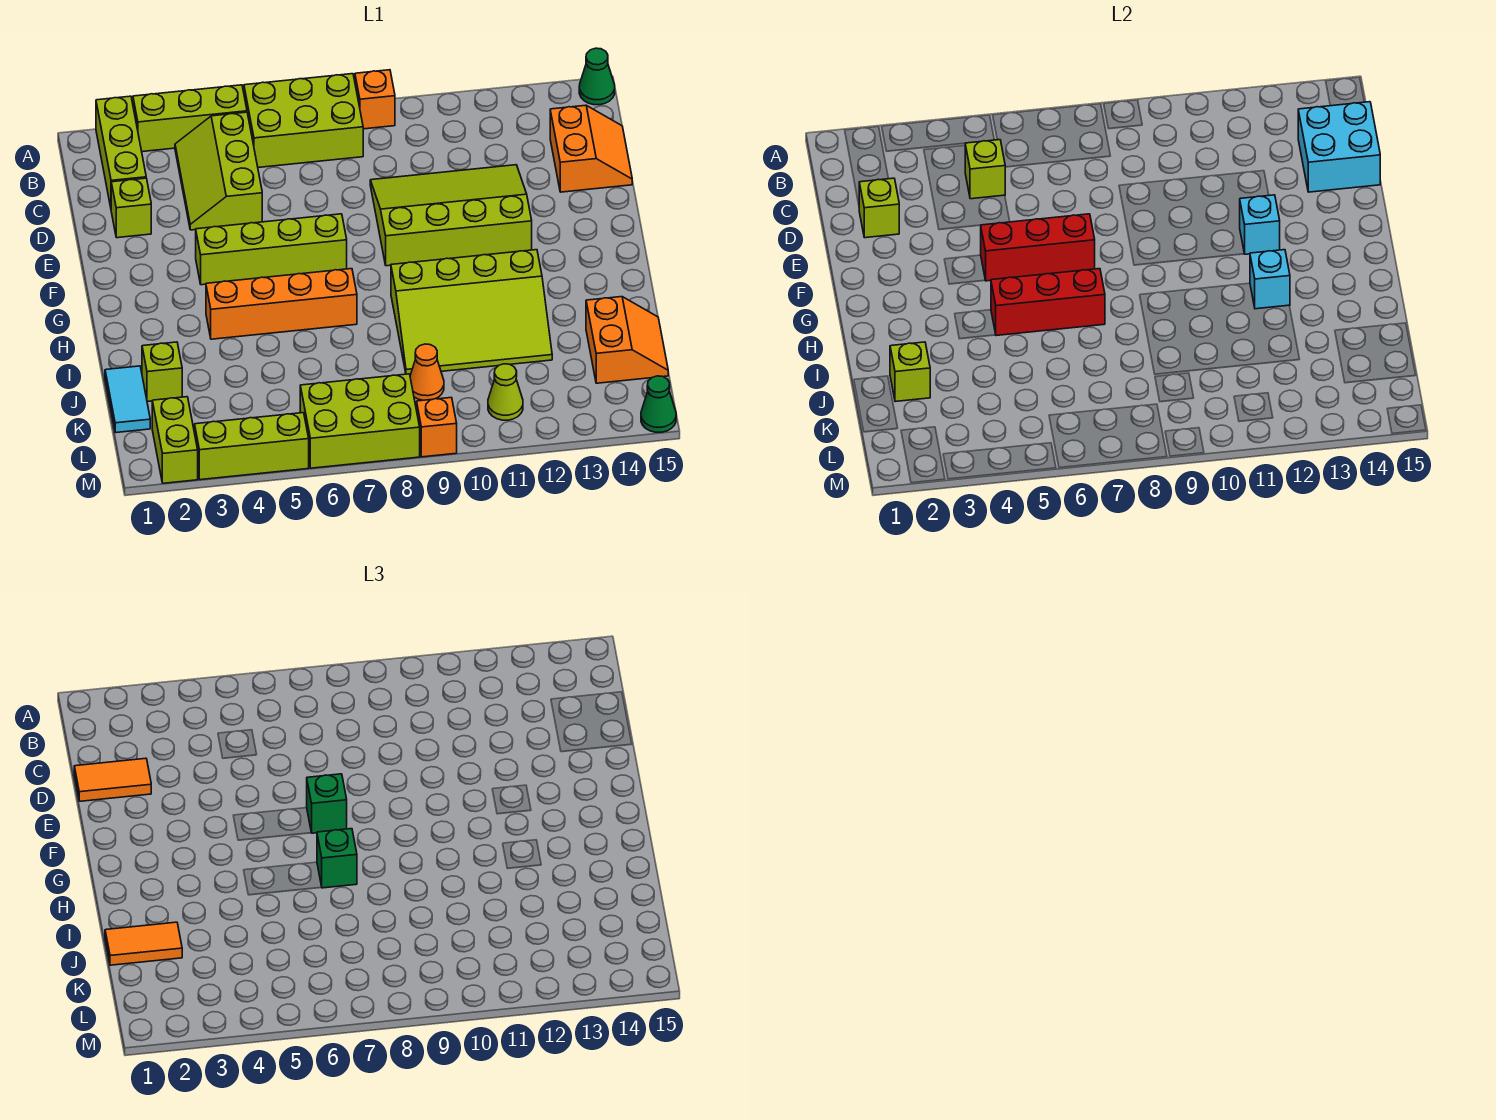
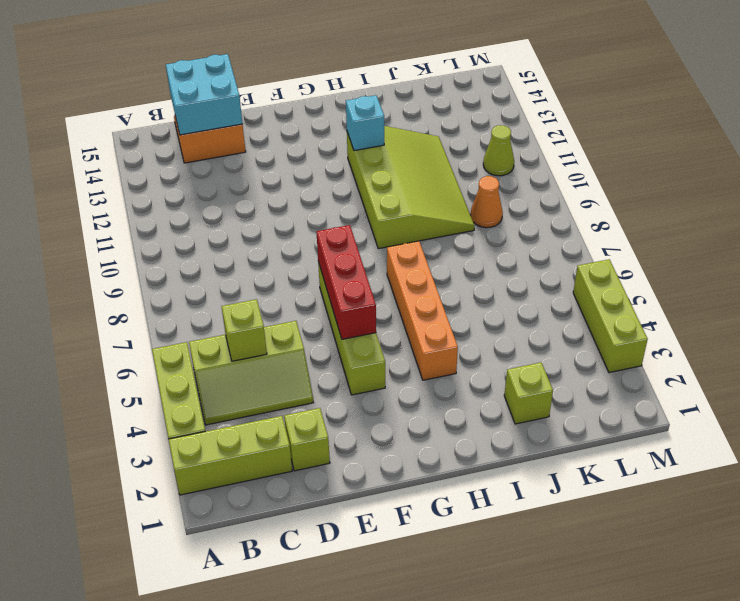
none -> lime brick A6:B8 level 1
none -> orange brick A9 level 1
none -> green cone A15 level 1
none -> lime slope D9:F12 level 1 top F

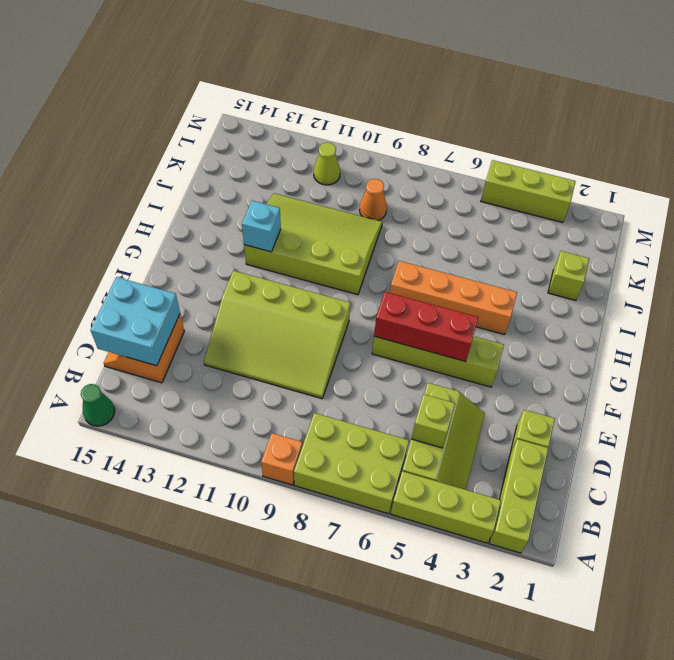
none -> cyan tile J1:K1 level 1
none -> orange slope J14:K15 level 1 top 14
none -> lime brick L2:M2 level 1
none -> lime brick L6:M8 level 1

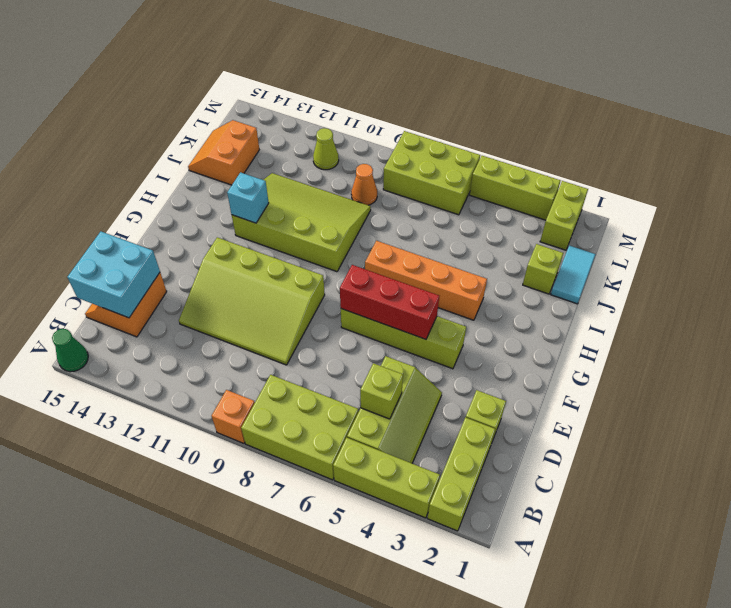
none -> orange brick M9 level 1
none -> green cone M15 level 1
none -> lime brick D2 level 2
none -> cyan brick F12 level 2

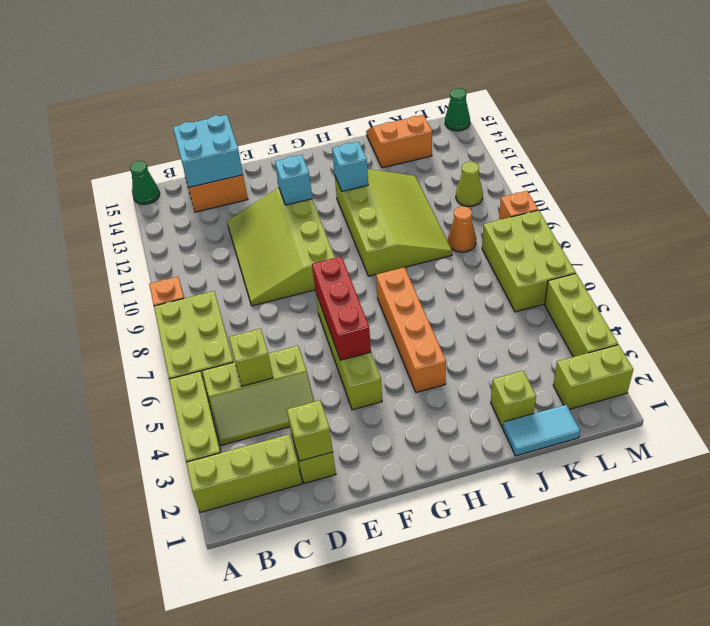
none -> red brick H5:H7 level 2
none -> lime brick J2 level 2
none -> orange tile D1:D2 level 3
none -> green brick F7 level 3

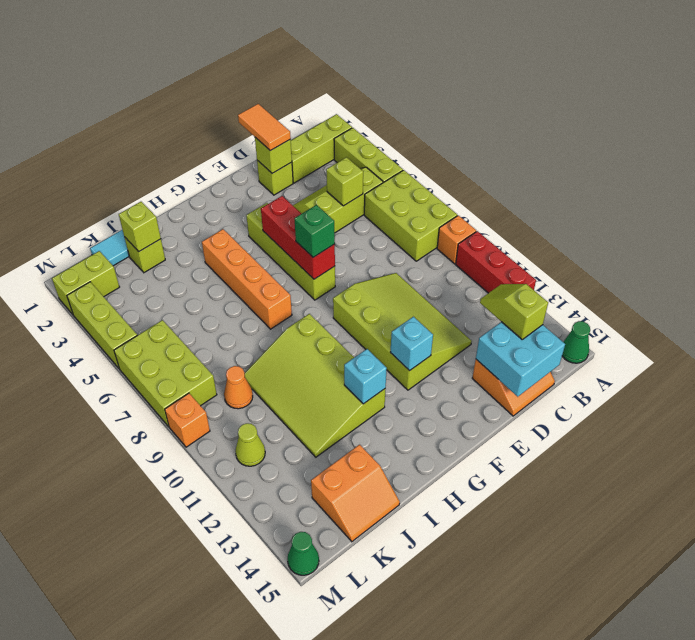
red brick A10:A12 level 1 -> red brick H5:H7 level 2
lime slope C13:C14 level 3 top 14 -> none
none -> green brick H7 level 3
none -> orange tile J1:J2 level 3

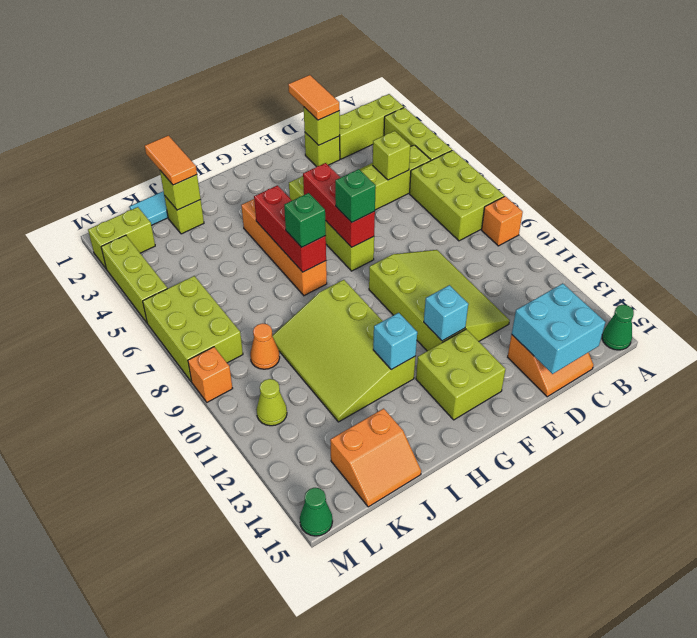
lime brick F13:G14 level 1 -> none

